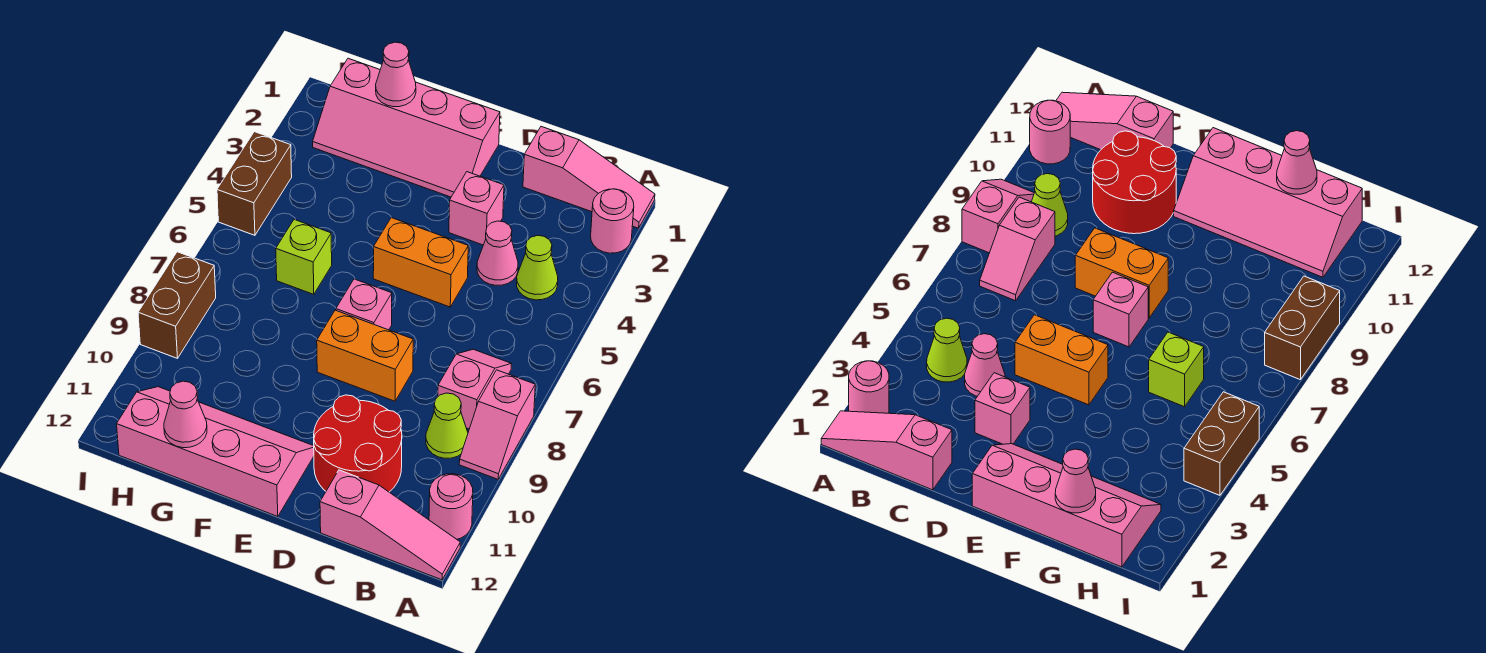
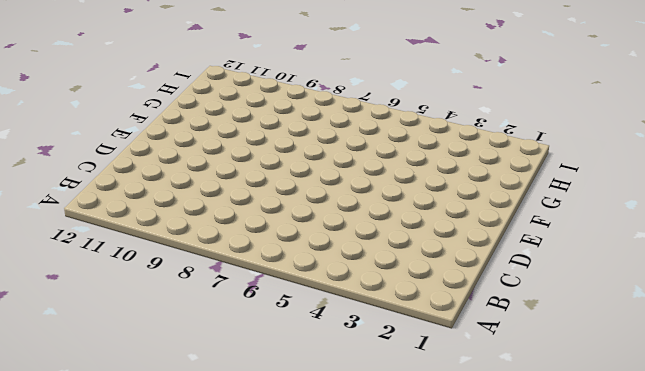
none -> pink slope A1:C1 level 1 top C
none -> pink round brick A2 level 1
none -> pink slope A8:A9 level 1 top 8

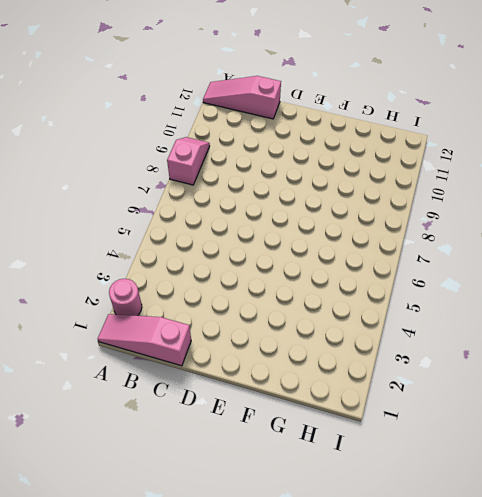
none -> pink round brick A11 level 1
none -> lime cone B4 level 1
none -> pink slope B7:B8 level 1 top 8

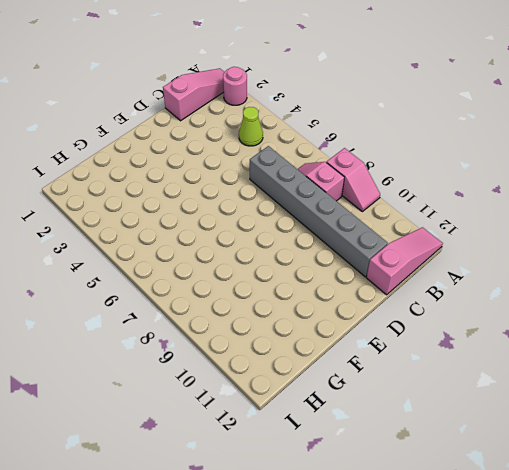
grey brick C6:C11 level 1 -> red round brick C10:D11 level 1
none -> pink round brick A11 level 1
none -> lime cone B9 level 1
none -> pink cone C4 level 1

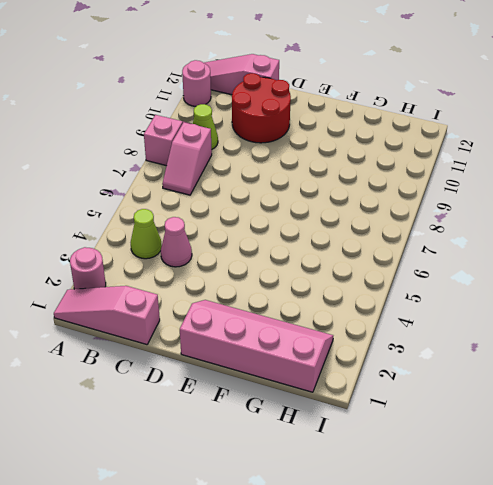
none -> pink brick D3 level 1
none -> orange brick D5:E5 level 1
none -> orange brick D8:E8 level 1

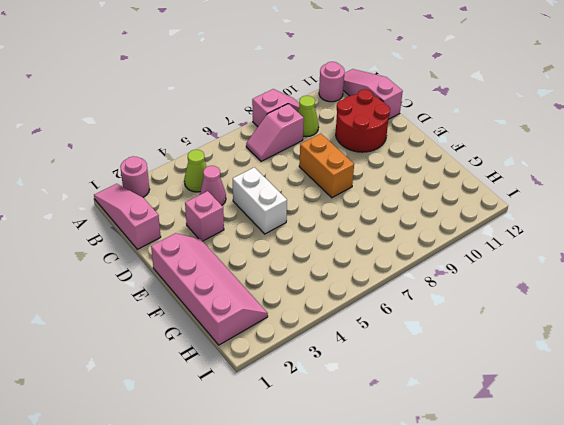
white brick D5:E5 level 1 -> orange brick D5:E5 level 1
none -> pink brick E7 level 1
none -> pink slope E11:H12 level 1 top 12
none -> lime brick G6 level 1

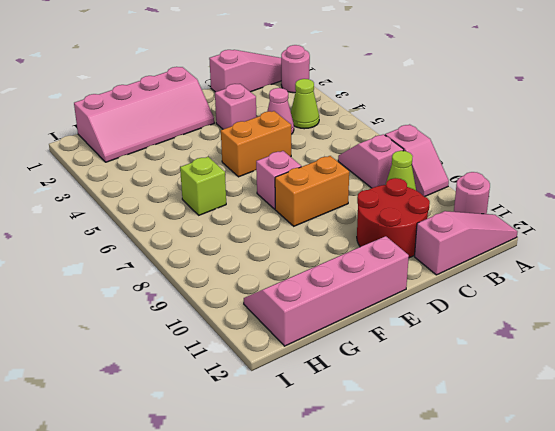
none -> brown brick I4:I5 level 1
none -> brown brick I8:I9 level 1
none -> pink cone G1 level 2

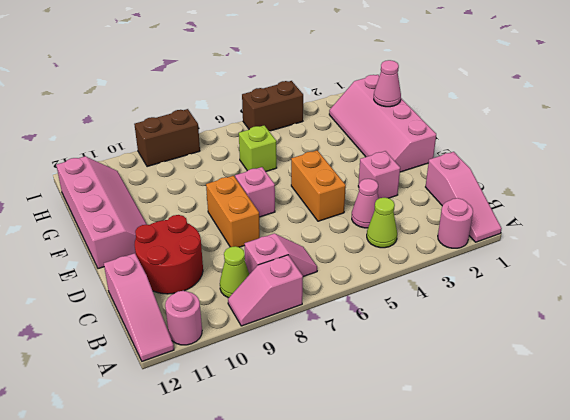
none -> pink cone G12 level 2

